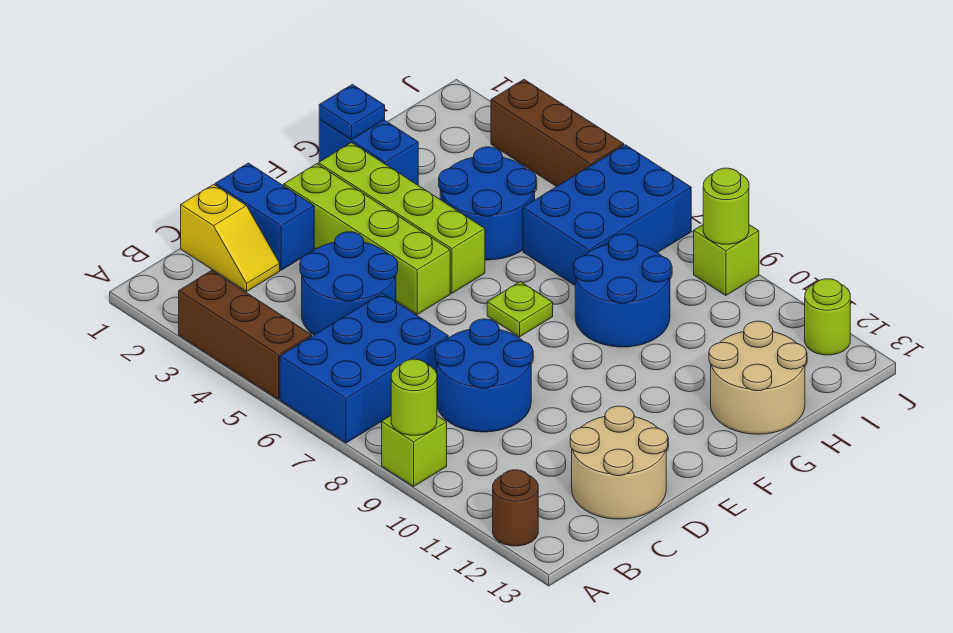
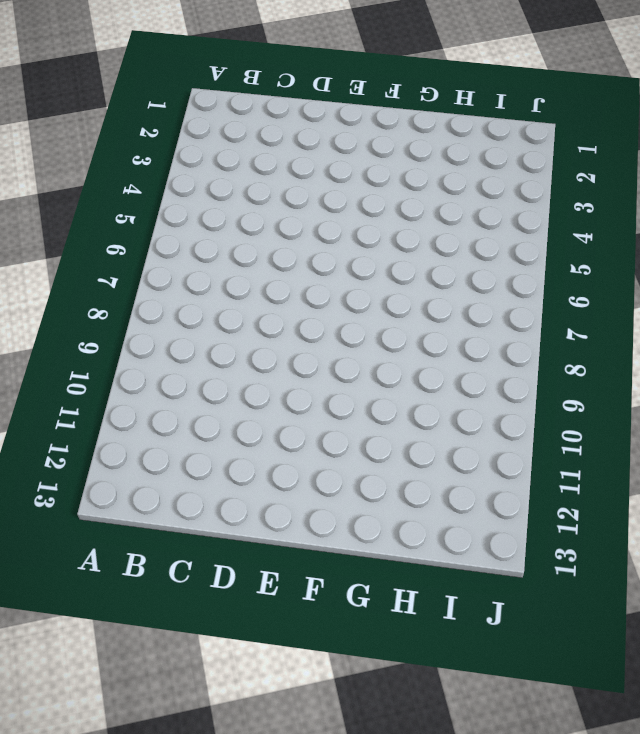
none -> brown brick A3:A5 level 1
none -> blue brick A6:C7 level 1
none -> lime brick A9 level 1

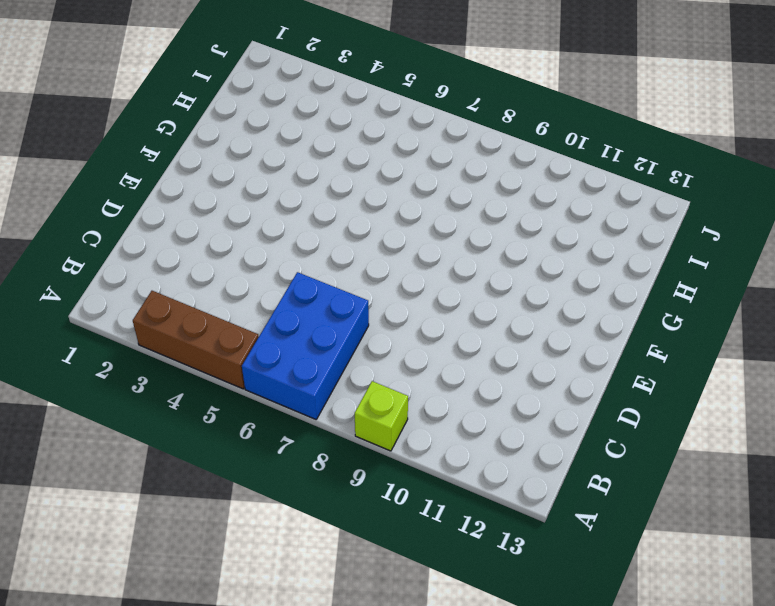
none -> brown round brick A12 level 1
none -> yellow slope C1:C2 level 1 top 1
none -> blue round brick C4:D5 level 1

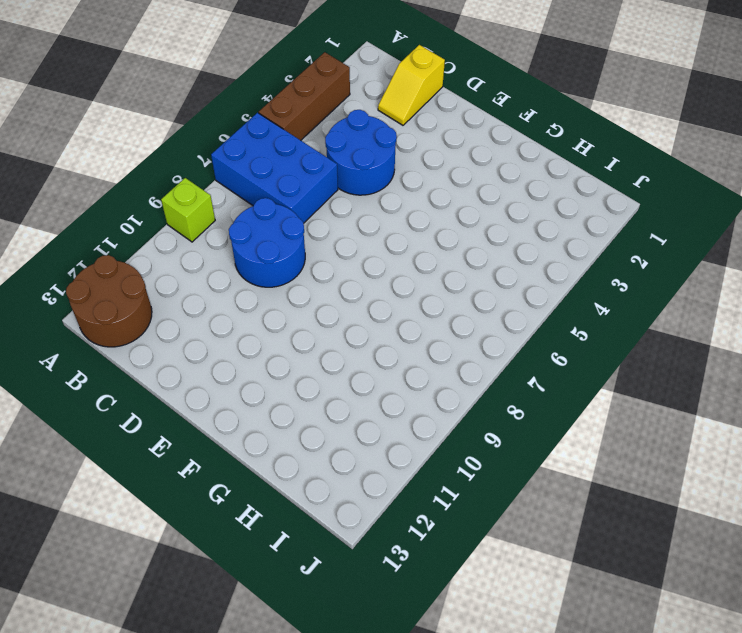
brown round brick A12:B13 level 1 -> brown round brick A12 level 1
none -> tan round brick C12:D13 level 1
none -> blue brick D1:D2 level 1
none -> lime brick E2:E5 level 1

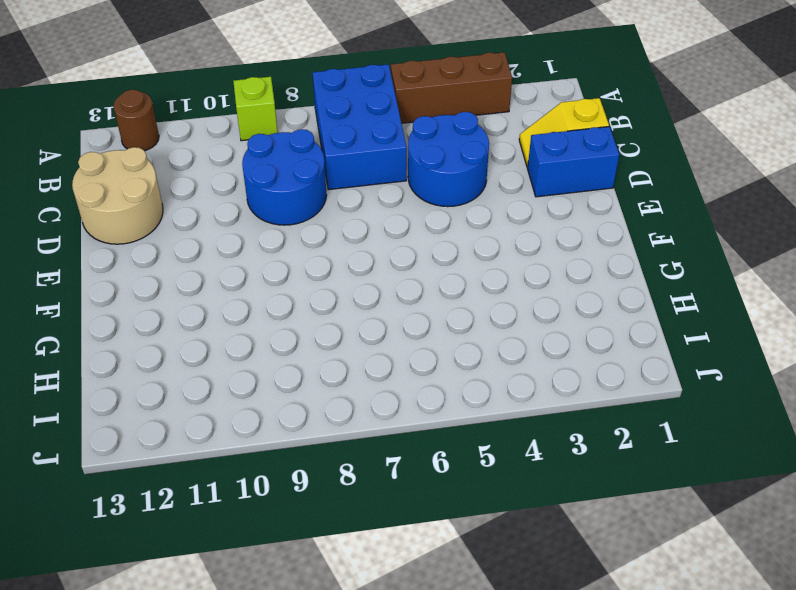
none -> lime brick E2:E5 level 1
none -> lime brick F2:F5 level 1
none -> lime plate F7 level 1

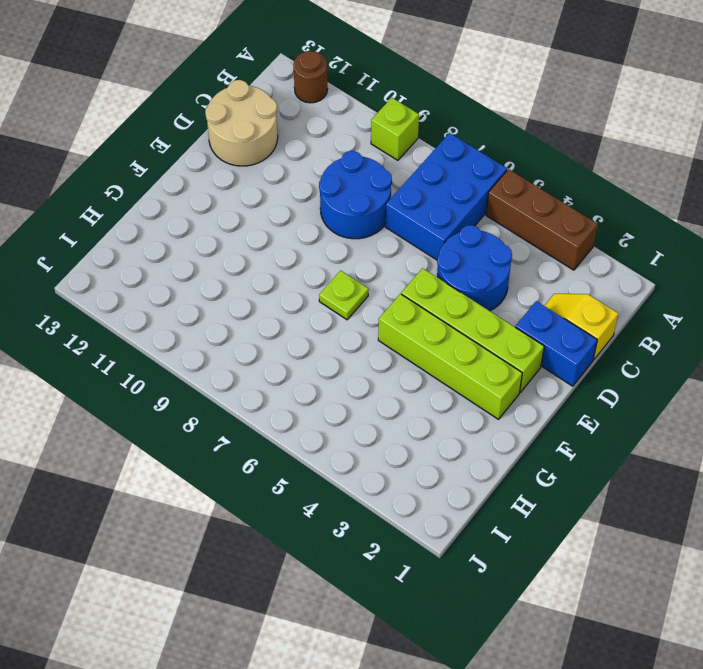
none -> blue brick G1:G2 level 1
none -> blue round brick G4:H5 level 1
none -> blue round brick G8:H9 level 1

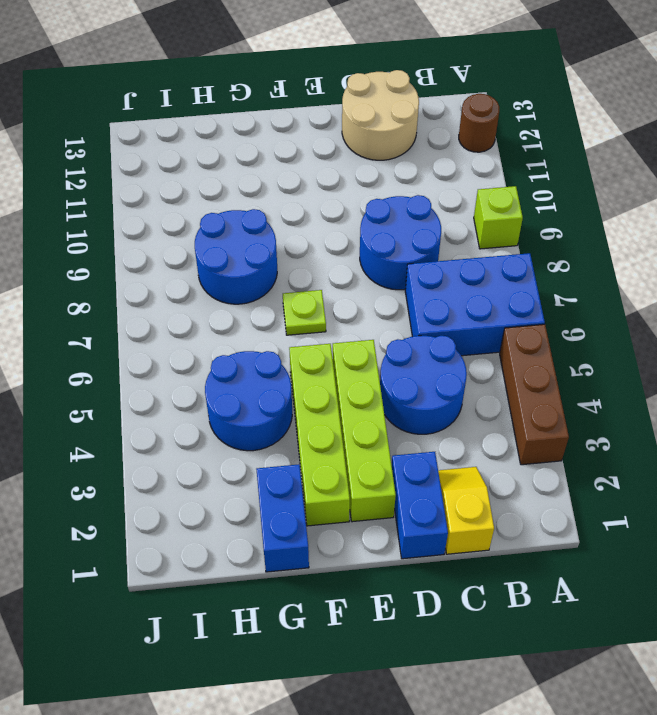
none -> tan round brick G12:H13 level 1
none -> blue brick H6:J7 level 1
none -> brown brick J3:J5 level 1

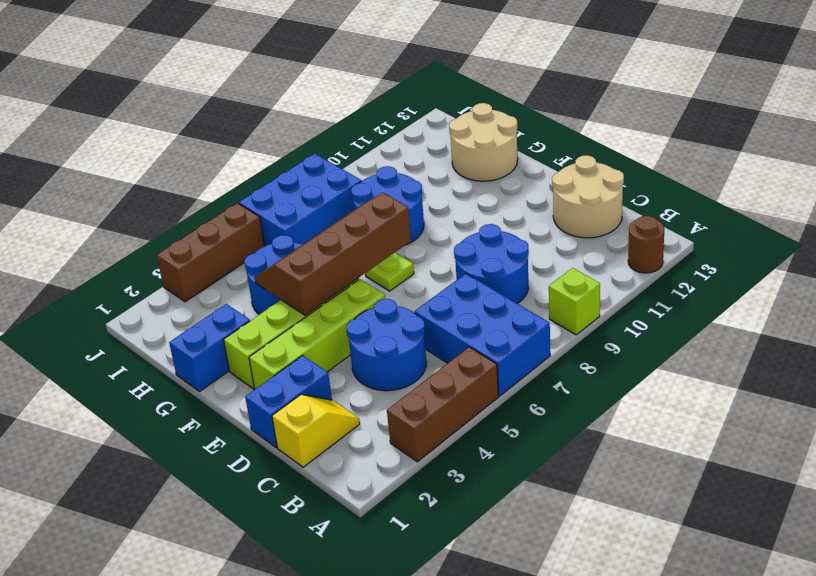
brown slope F4:G7 level 2 top F -> none
blue brick I6:J8 level 1 -> blue brick H6:J7 level 1
none -> lime brick J9 level 1
none -> lime round brick J12 level 1
none -> lime round brick A9 level 2

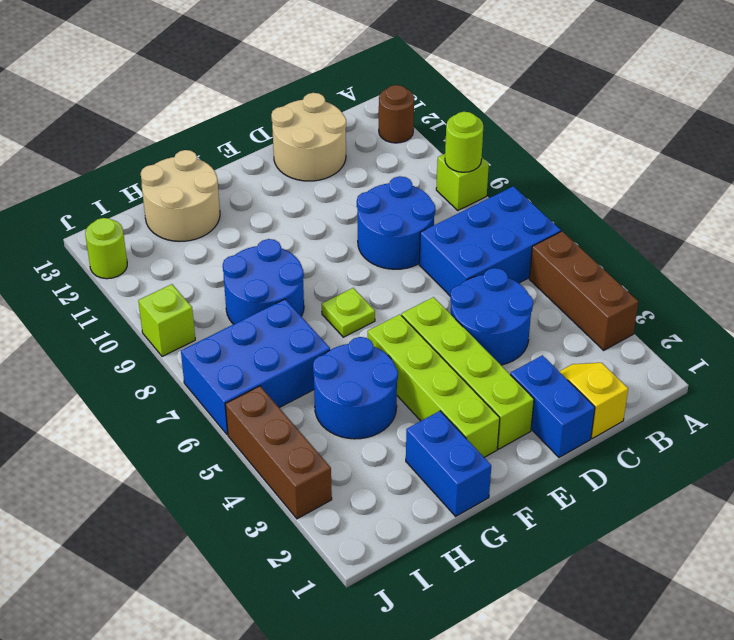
none -> blue plate G1 level 2
none -> lime round brick J9 level 2

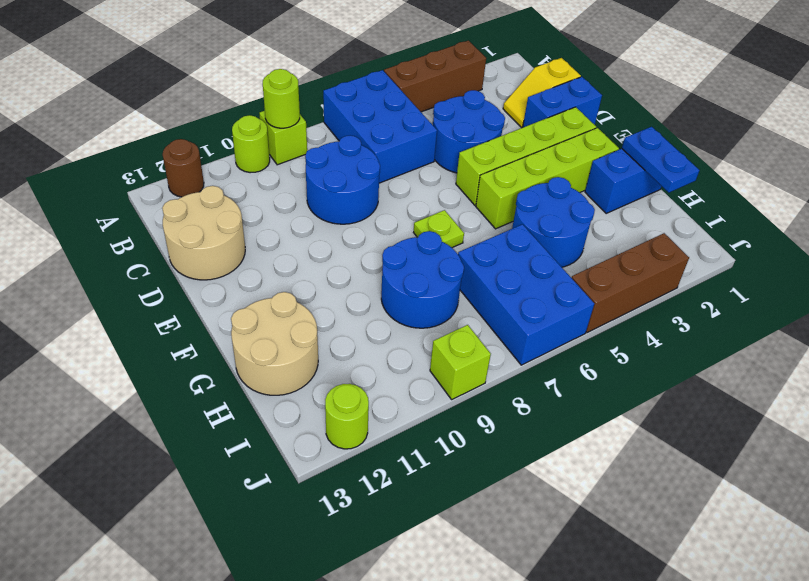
lime round brick A10 level 1 -> lime round brick J9 level 2
blue plate G1:H1 level 2 -> blue plate G1 level 2

